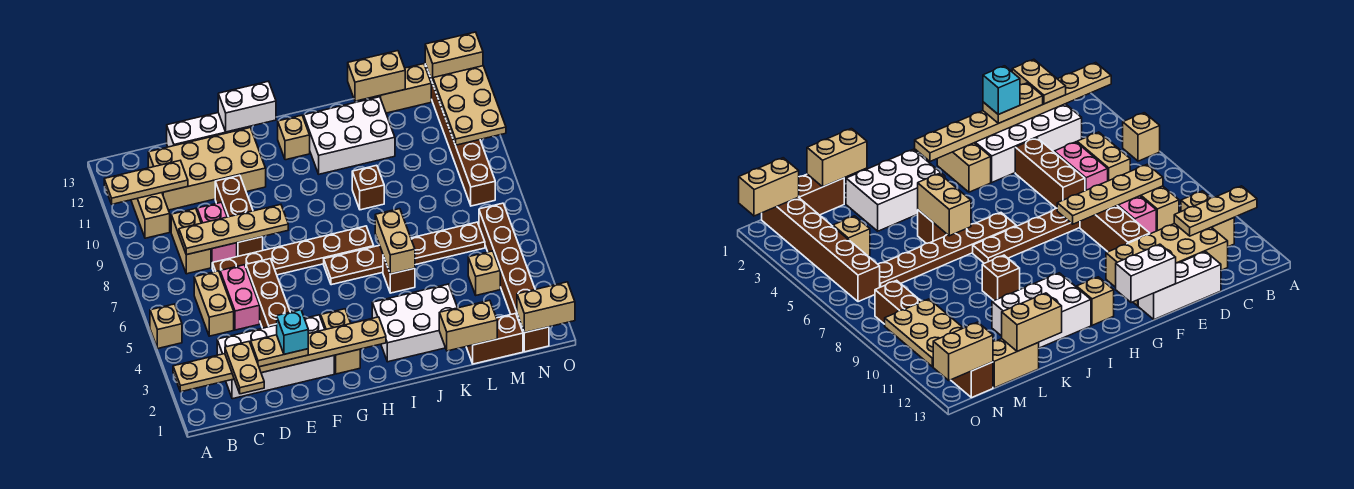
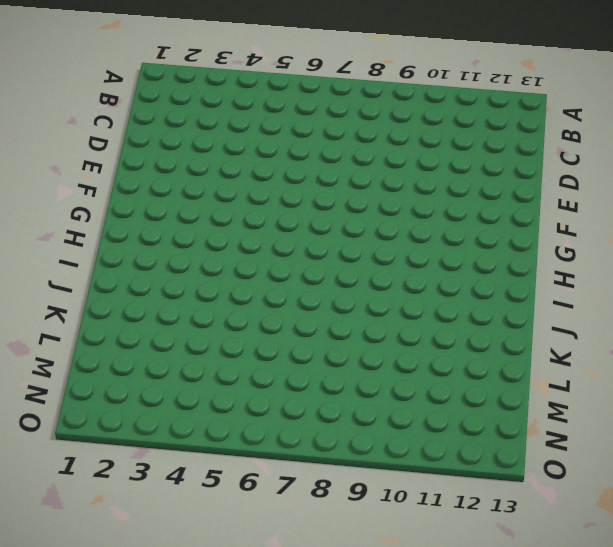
none -> tan brick A5 level 1
none -> tan brick B10:B11 level 1
none -> white brick C2:F3 level 1
none -> tan brick C5:C6 level 1

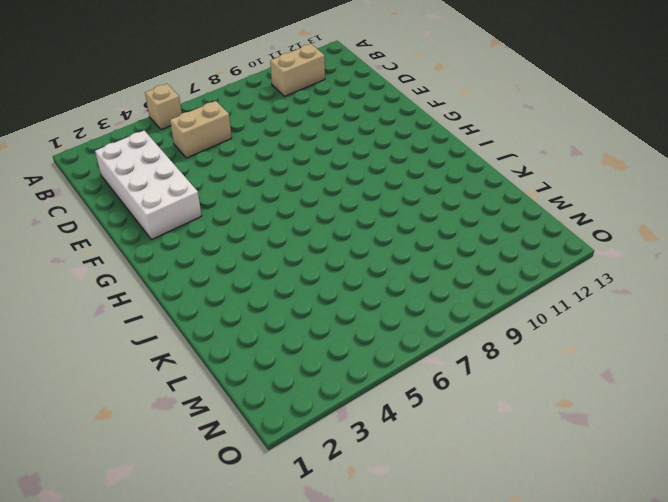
none -> tan brick C8:C9 level 1
none -> tan brick C11:F12 level 1
none -> pink brick D5:D6 level 1
none -> brown plate D7:I7 level 1

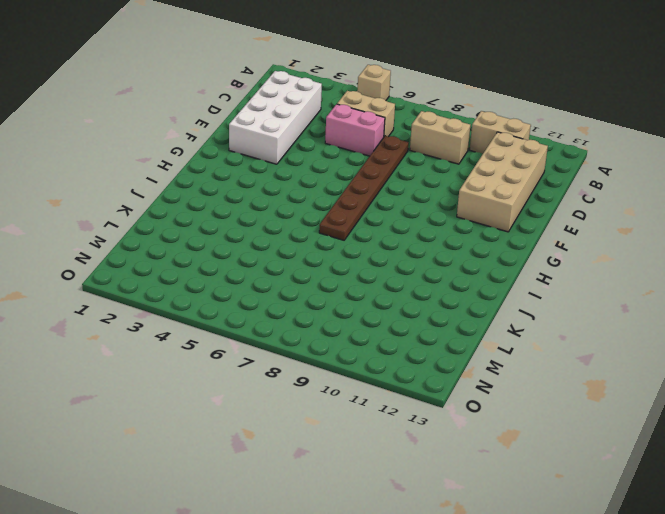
none -> pink brick D8:D9 level 1
none -> white brick D13:F13 level 1
none -> brown brick E4:E6 level 1
none -> brown brick E8:E10 level 1

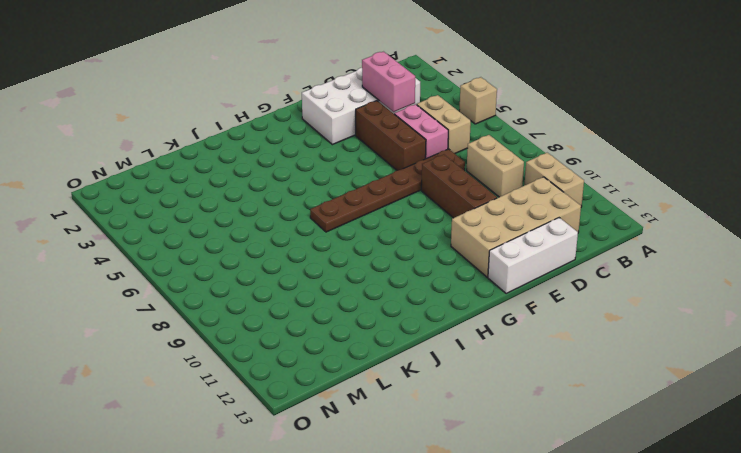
pink brick D3:D4 level 2 -> pink brick D8:D9 level 1
none -> tan brick G2:G3 level 1
none -> brown plate H6:M6 level 1
none -> tan brick H12 level 1
none -> white brick I2:K3 level 1

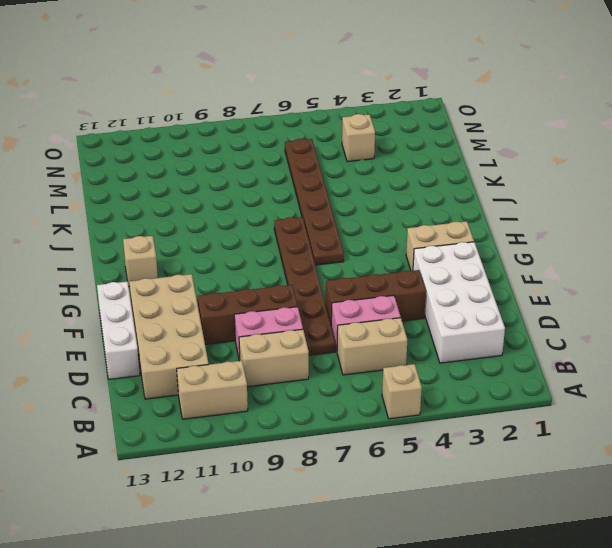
none -> white brick I2:K3 level 1
none -> white brick I11:K12 level 1
none -> brown brick J5 level 1
none -> brown brick J9 level 1

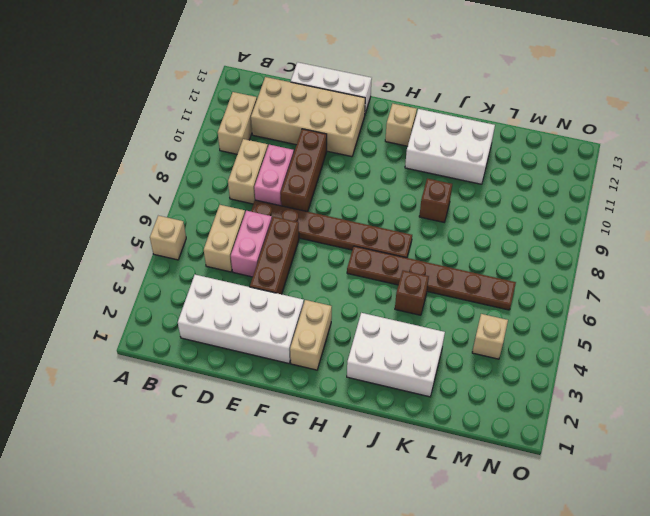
none -> brown brick L1:M1 level 1
none -> tan brick L13:M13 level 1
none -> brown brick N1:N6 level 1
none -> brown brick N8:N13 level 1

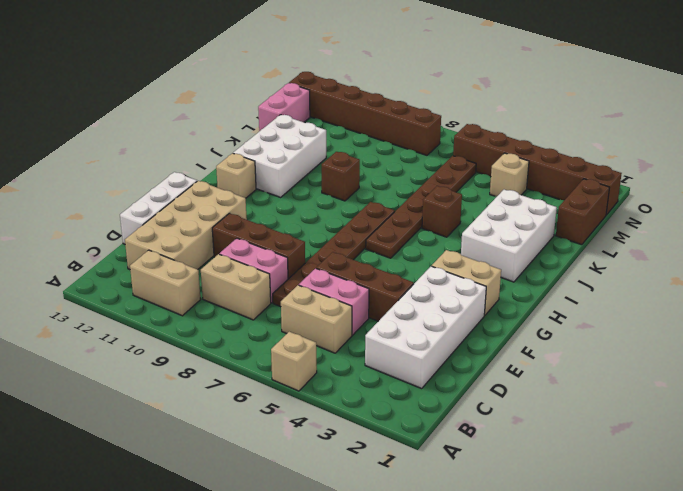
pink brick L13:M13 level 1 -> tan brick L13:M13 level 1
none -> tan plate A2:H2 level 2
none -> tan plate A11:C11 level 2
none -> tan plate C8:F8 level 2
none -> white brick F13:G13 level 2

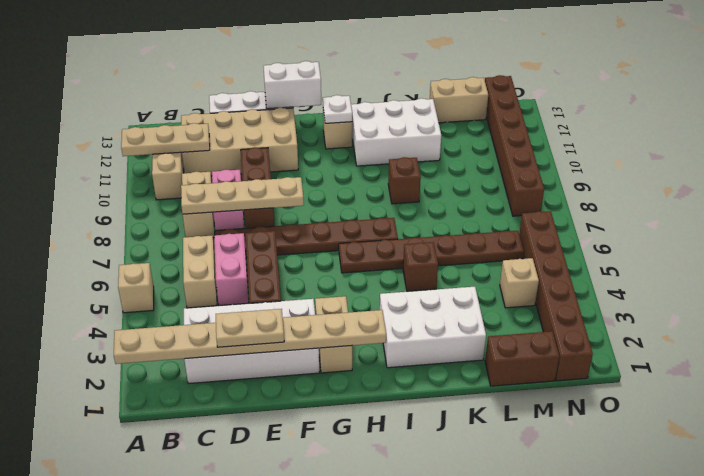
white plate H12 level 2 -> none
none -> tan brick J5:J6 level 2
none -> tan brick K1:L1 level 2
none -> tan brick K13:L13 level 2
none -> tan brick N1:O1 level 2

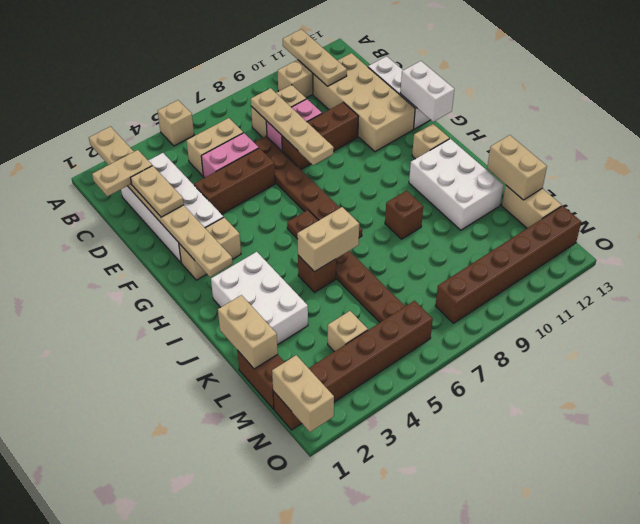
none -> tan plate N10:O12 level 2
none -> tan brick N13:O13 level 2
none -> cyan brick E2 level 4

